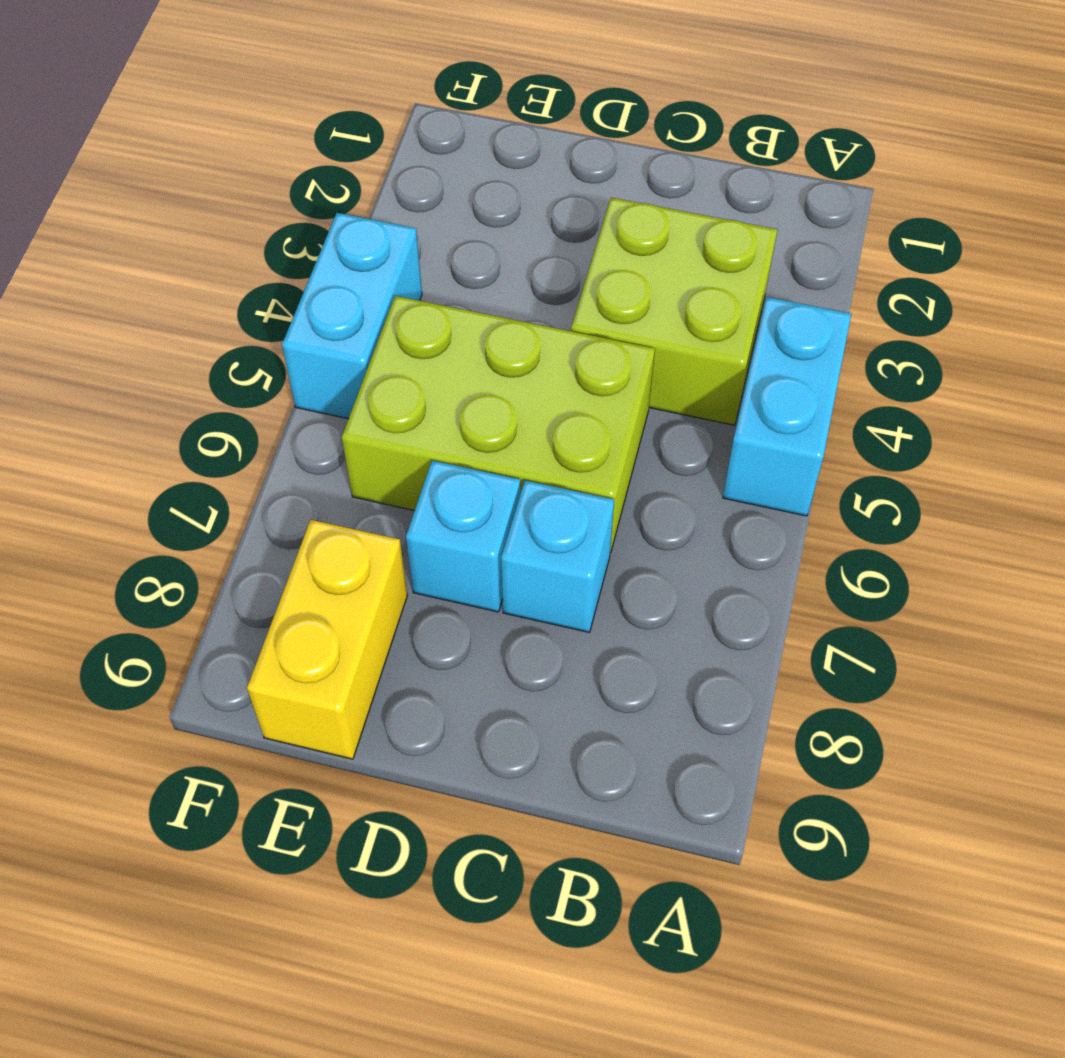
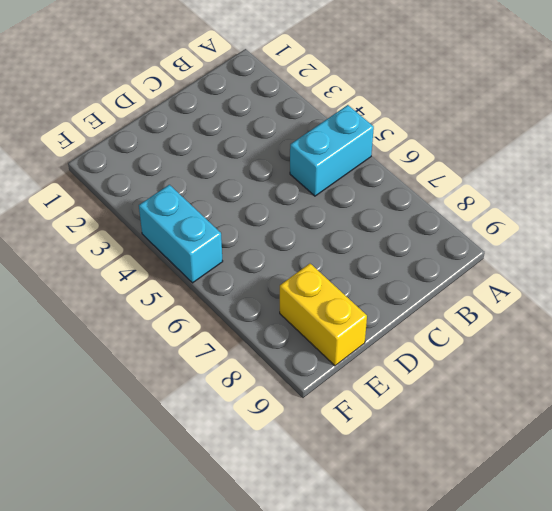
cyan brick A5:B5 level 1 -> cyan brick A4:A5 level 1
none -> lime brick B3:C4 level 1
none -> lime brick C5:E6 level 1

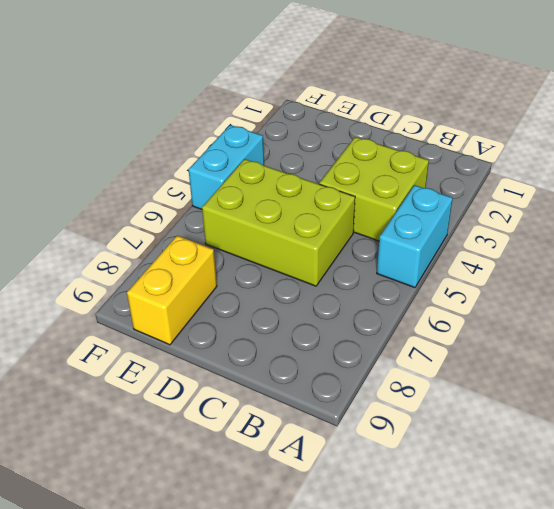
none -> cyan brick C7 level 1
none -> cyan brick D7 level 1

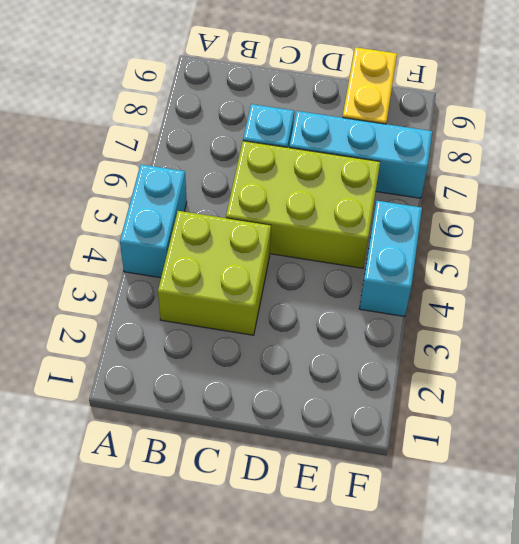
cyan brick D7:F7 level 1 -> cyan brick D7 level 1

